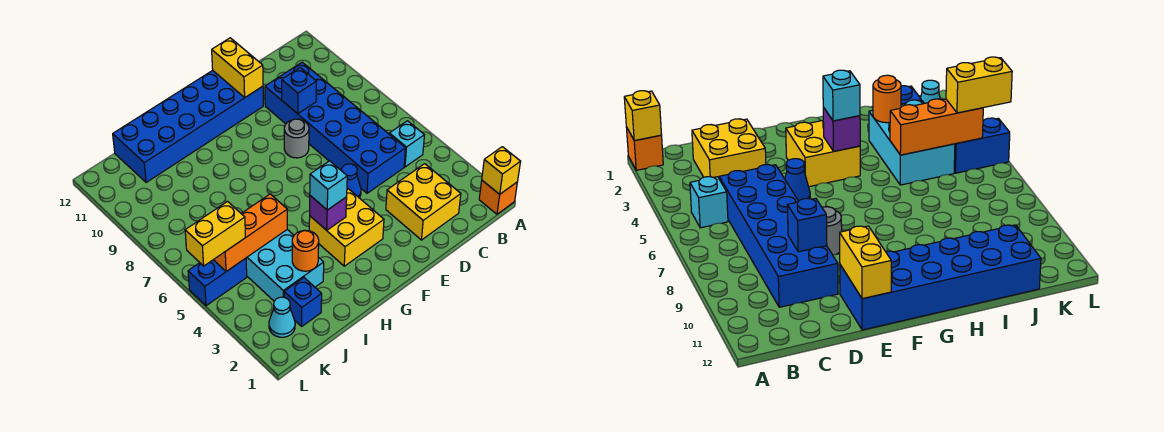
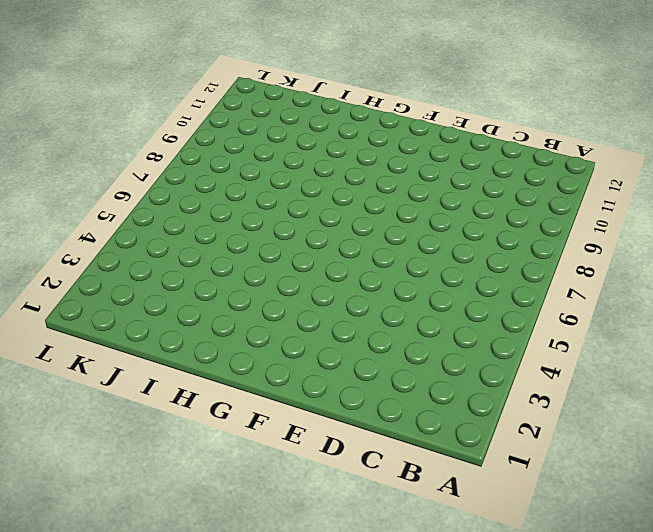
none -> orange brick A1 level 1
none -> cyan brick B5 level 1
none -> yellow brick C2:D3 level 1

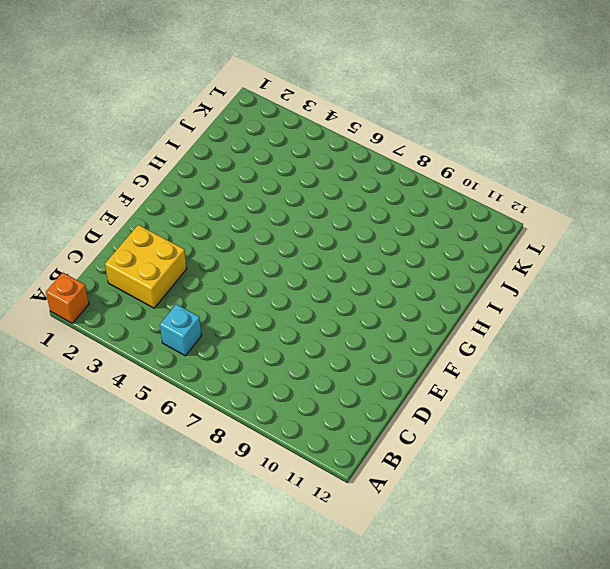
none -> blue brick C5:D10 level 1
none -> blue cone E5 level 1
none -> grey round brick E8 level 1

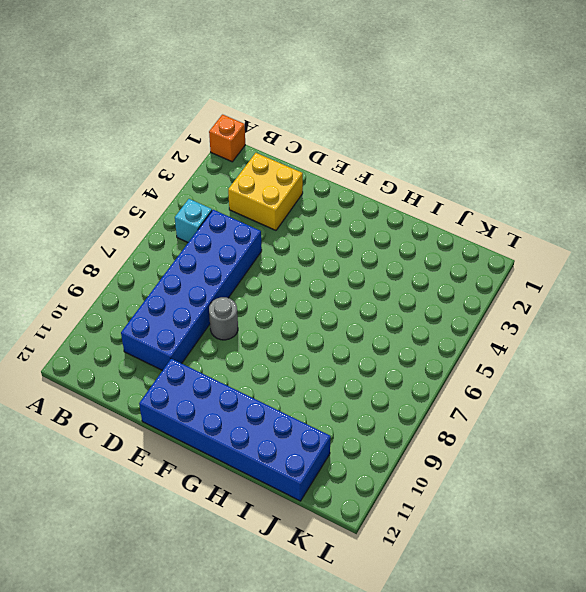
none -> blue cone E5 level 1
none -> yellow brick F3:G4 level 1
none -> cyan brick I3:J5 level 1

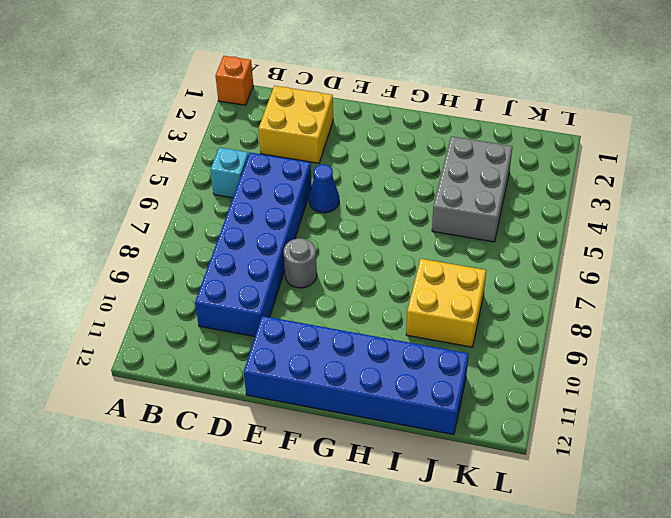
grey brick I3:J5 level 1 -> cyan brick I3:J5 level 1
yellow brick I8:J9 level 1 -> yellow brick F3:G4 level 1
none -> blue brick J2 level 1
none -> cyan cone K2 level 1
none -> blue brick K5:L5 level 1

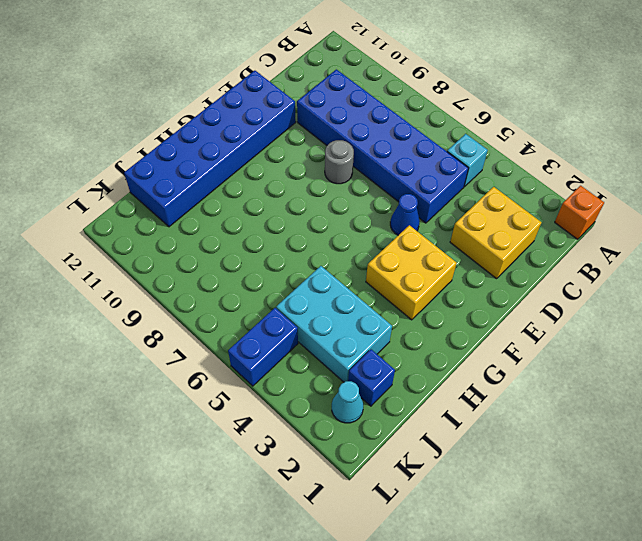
none -> yellow brick A1 level 2
none -> blue brick D9 level 2
none -> yellow brick E11:E12 level 2

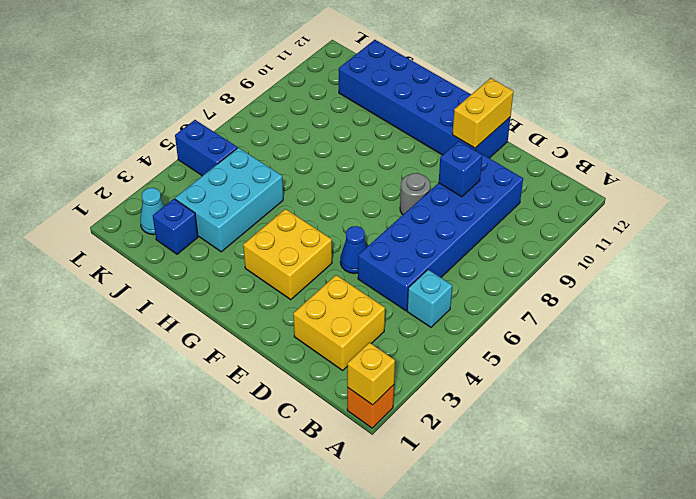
none -> purple brick G4 level 2
none -> orange round brick I3 level 2
none -> orange brick I5:K5 level 2

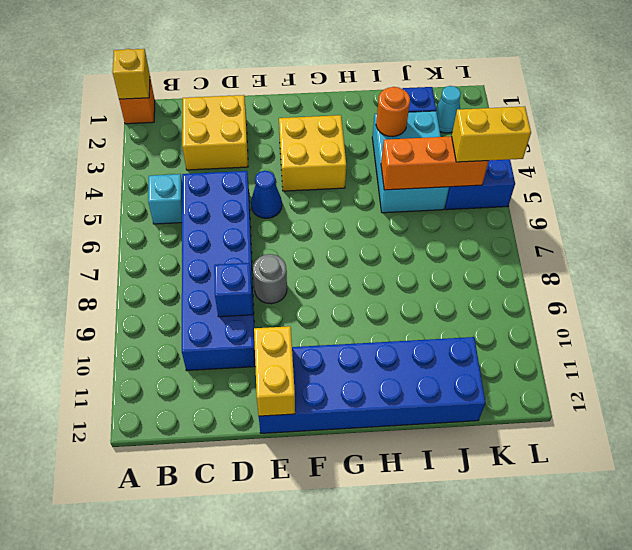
none -> purple brick G4 level 2
none -> cyan brick G4 level 3

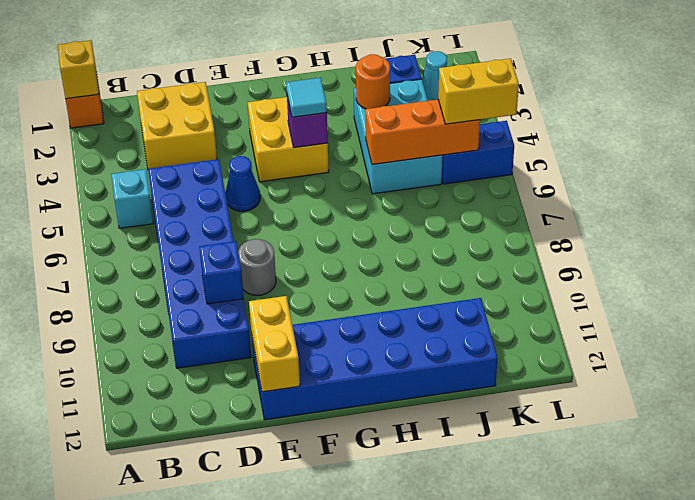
cyan tile G4 level 3 -> cyan brick G4 level 3

